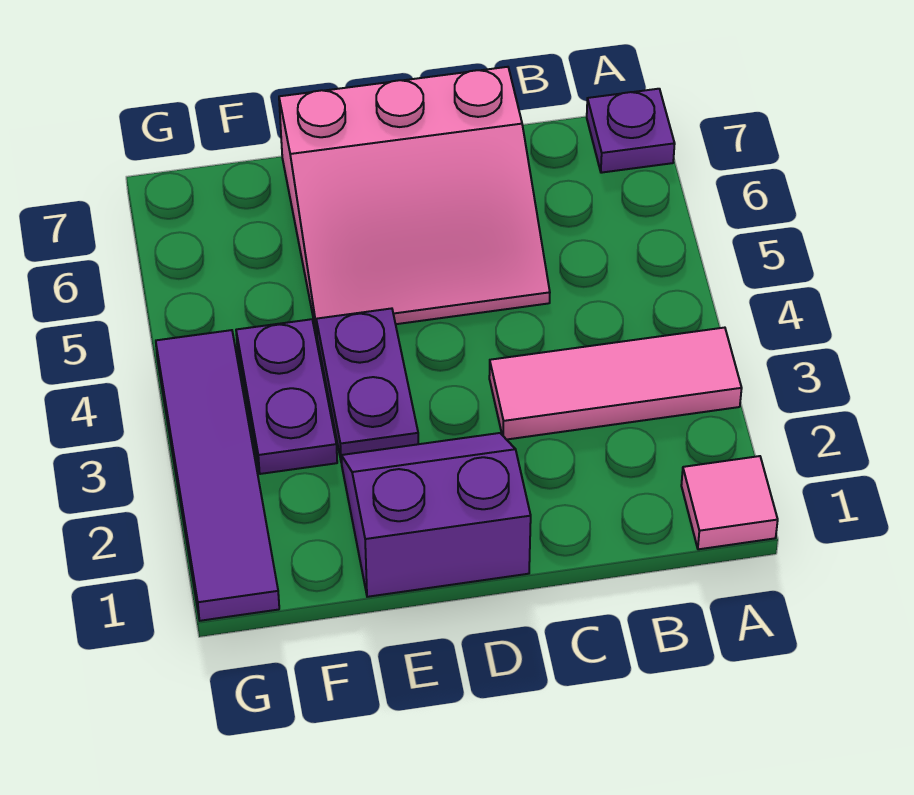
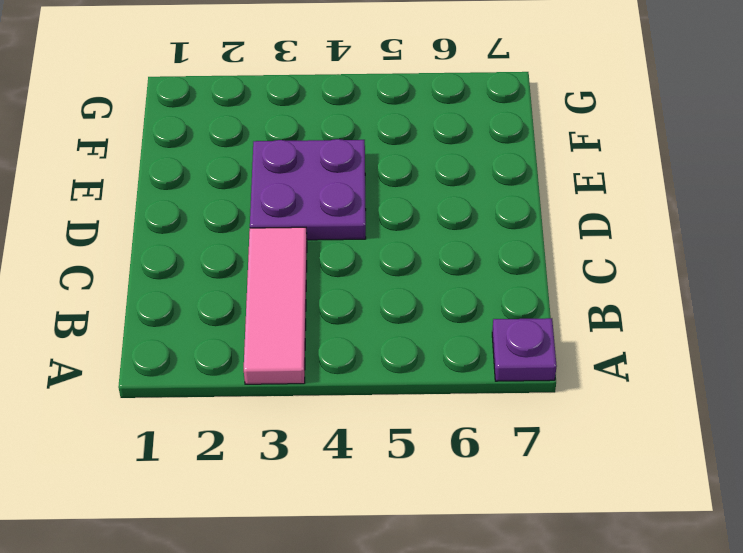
purple plate D3:E4 level 1 -> purple plate E3:E4 level 1
none -> pink tile A1 level 1
none -> pink slope C5:E7 level 1 top 7

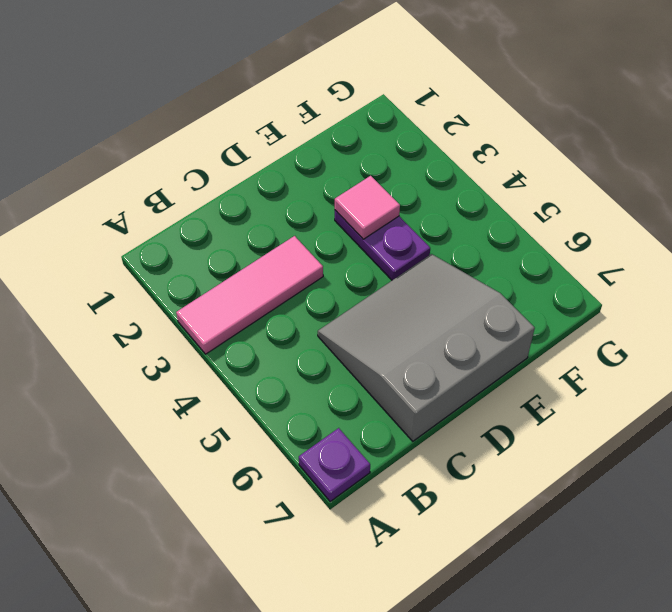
grey slope C5:E7 level 1 top 7 -> pink slope C5:E7 level 1 top 7
pink tile E3 level 2 -> pink tile A1 level 1
none -> purple slope D1:E2 level 1 top 1
none -> purple plate F3:F4 level 1

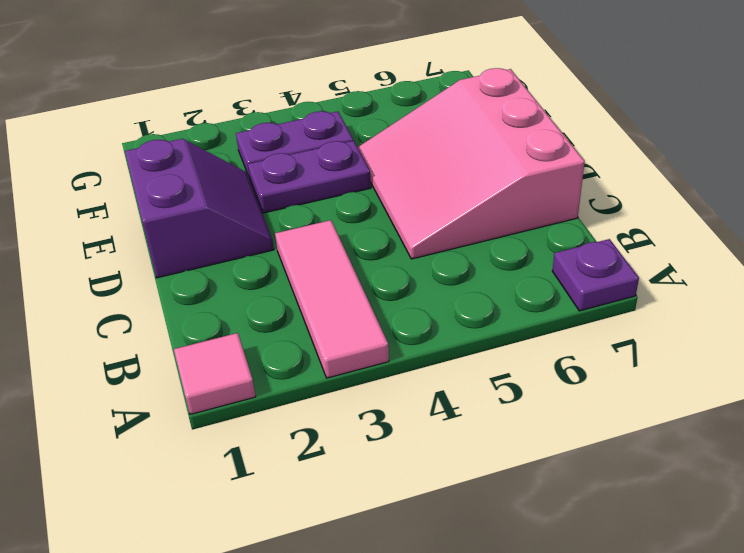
none -> purple tile G1:G4 level 1

